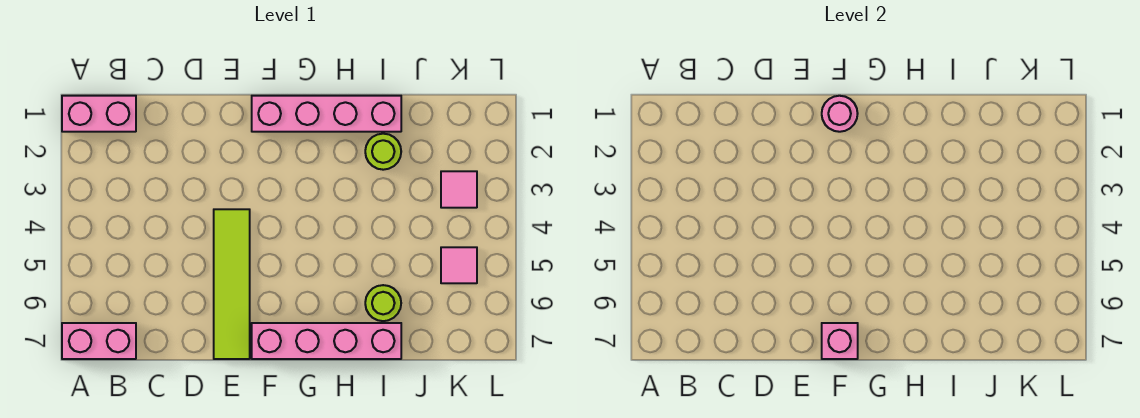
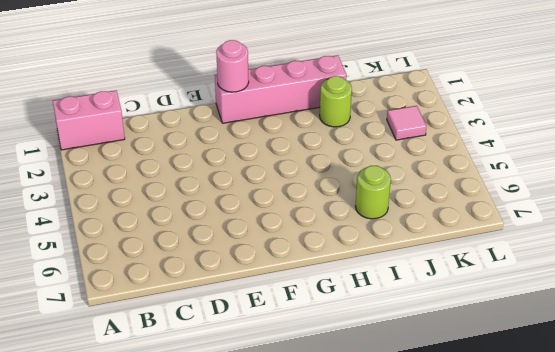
none -> pink brick A7:B7 level 1
none -> lime tile E4:E7 level 1

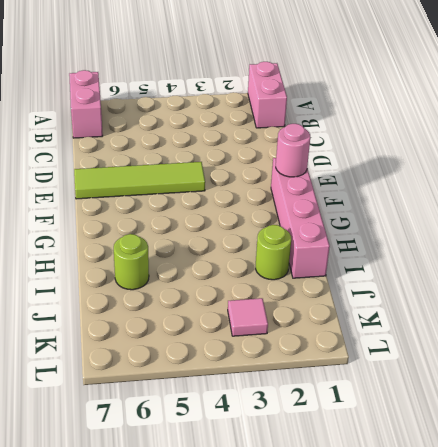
none -> pink brick F7:I7 level 1
none -> pink tile K5 level 1

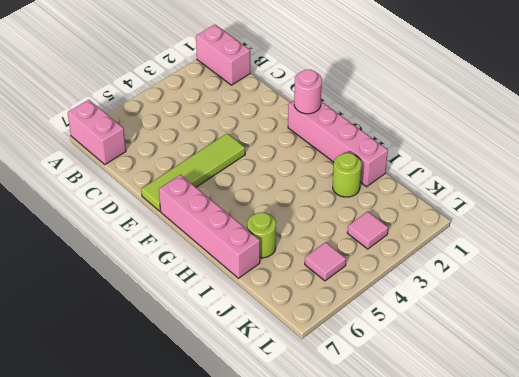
none -> pink brick F7 level 2

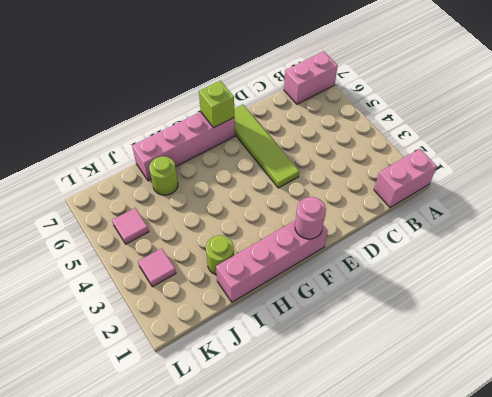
lime brick F7 level 2 -> pink brick F7 level 2

